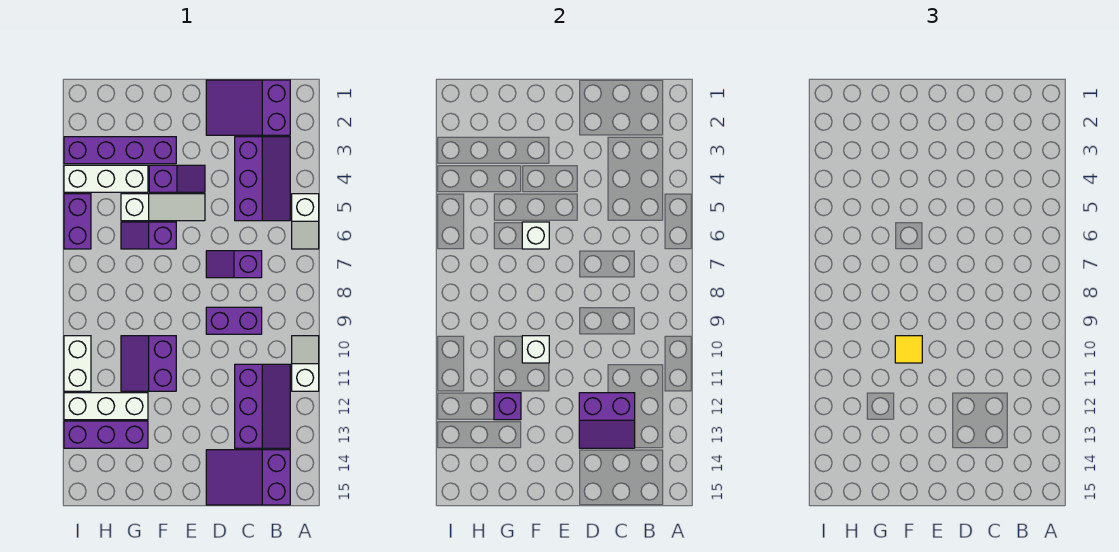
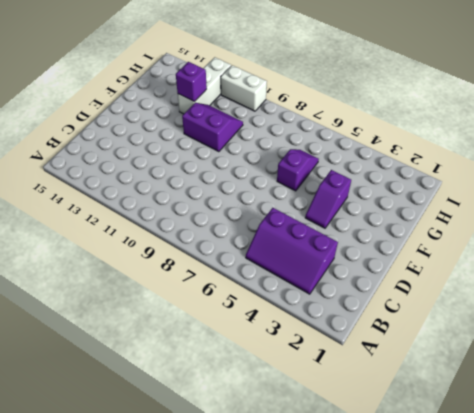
none -> white slope A5:A6 level 1 top 5
none -> white slope A10:A11 level 1 top 11
none -> purple slope B1:D2 level 1 top B

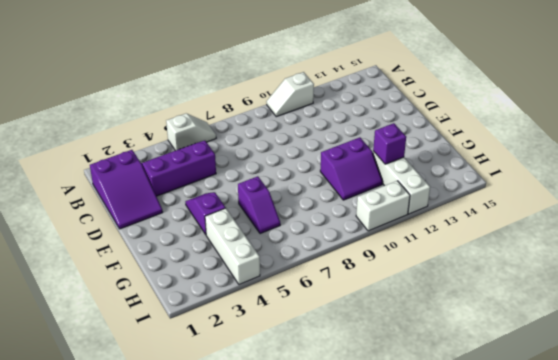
none -> purple slope B11:C13 level 1 top C
none -> purple slope B14:D15 level 1 top B
none -> purple slope C7:D7 level 1 top C

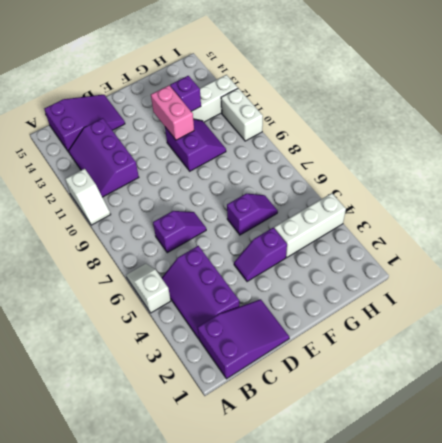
pink brick F11:F12 level 2 -> none
none -> purple brick C9:D9 level 1
none -> white slope E5:G5 level 1 top G
none -> purple brick F3:I3 level 1

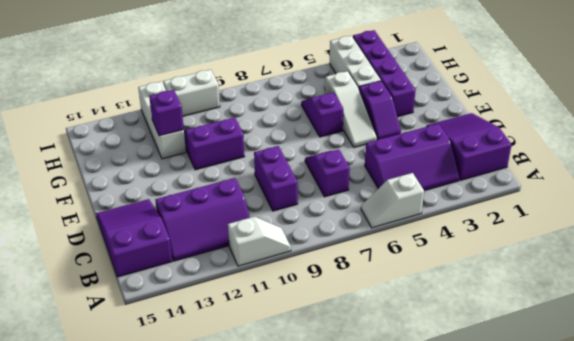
none -> purple brick G13:I13 level 1
none -> purple brick I5:I6 level 1
none -> purple slope C12:D13 level 2 top 12

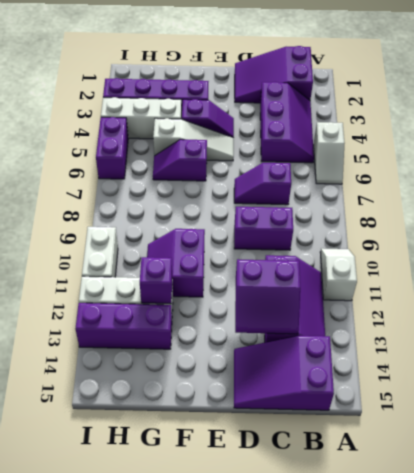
none -> white brick F6 level 2
none -> white brick F10 level 2
none -> yellow tile F10 level 3

